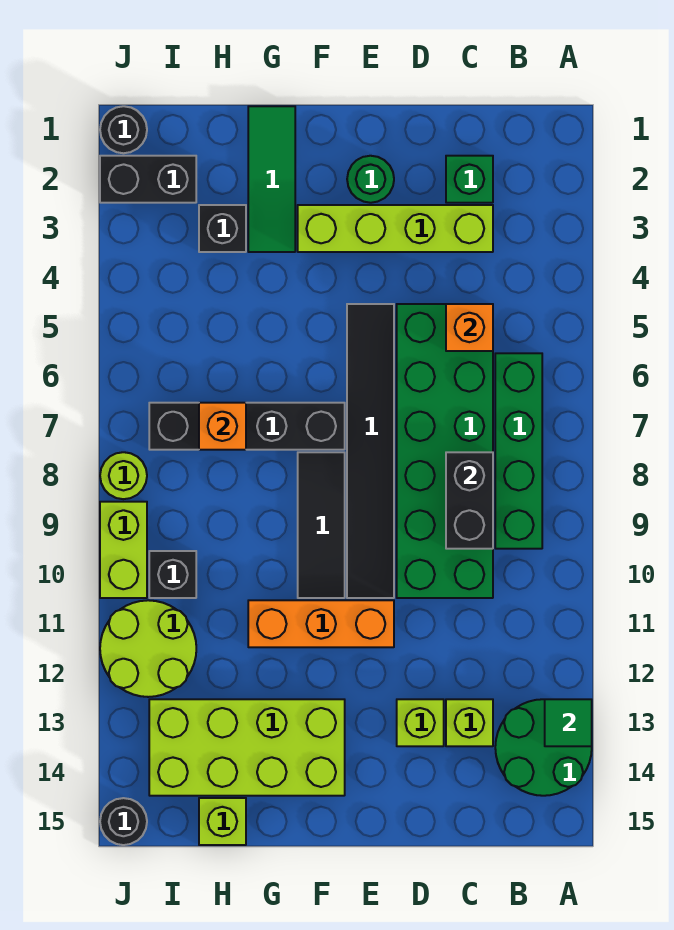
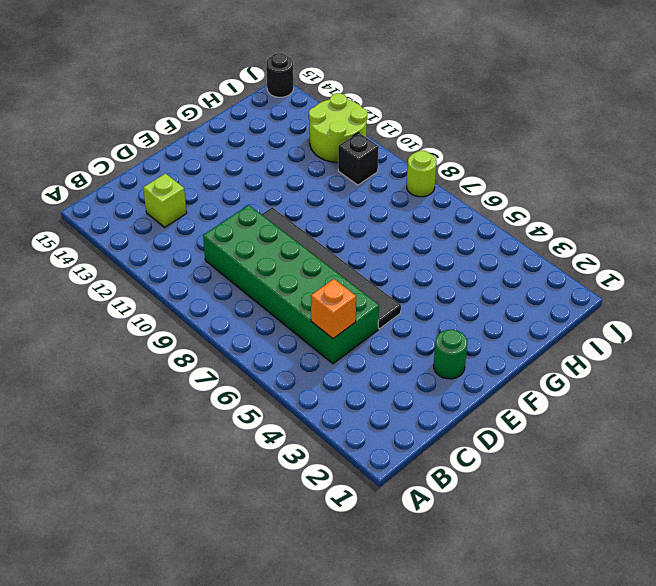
none -> green round brick A13:B14 level 1
none -> green brick B6:B9 level 1
none -> green brick C2 level 1

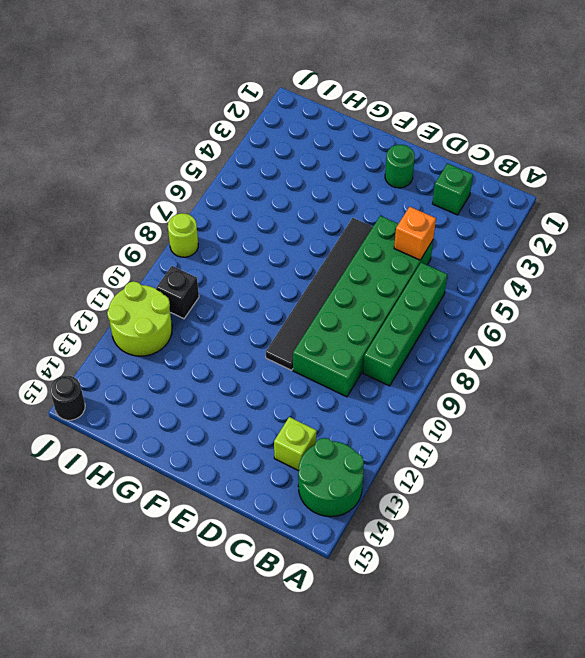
none -> lime brick C3:F3 level 1
none -> lime brick D13 level 1
none -> orange brick E11:G11 level 1

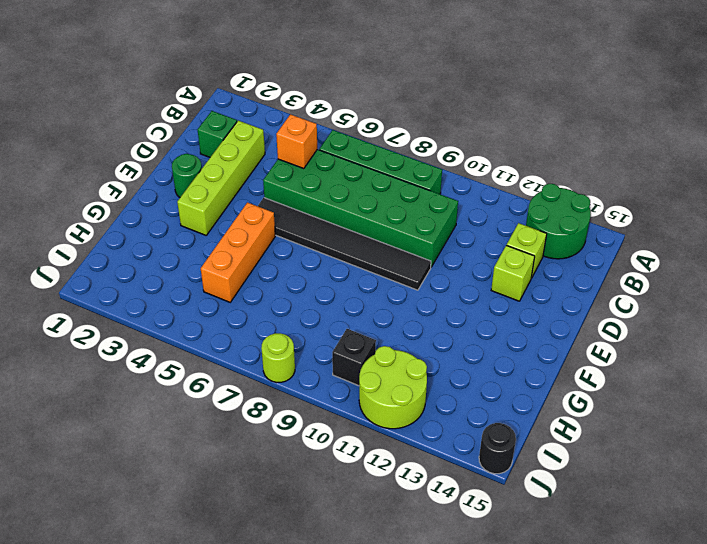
orange brick F5:H5 level 1 -> orange brick E11:G11 level 1
none -> black brick F7:I7 level 1
none -> black tile F8:F10 level 1
none -> lime brick F13:I14 level 1

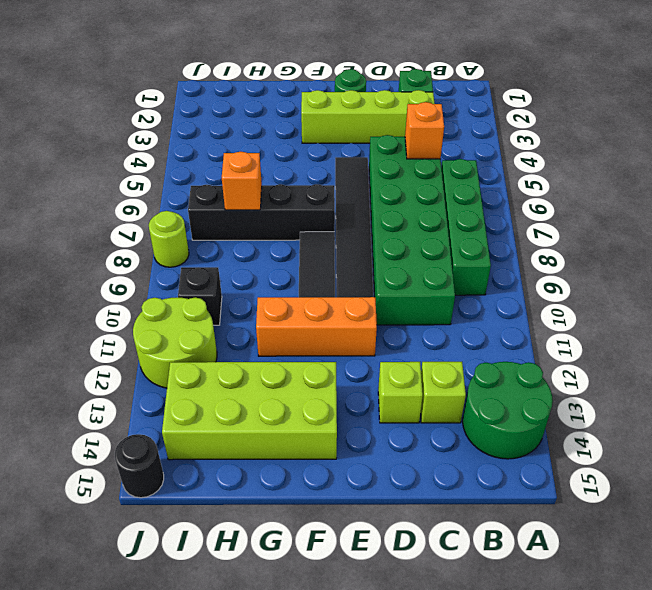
none -> green tile G1:G3 level 1
none -> black brick H3 level 1
none -> lime brick H15 level 1

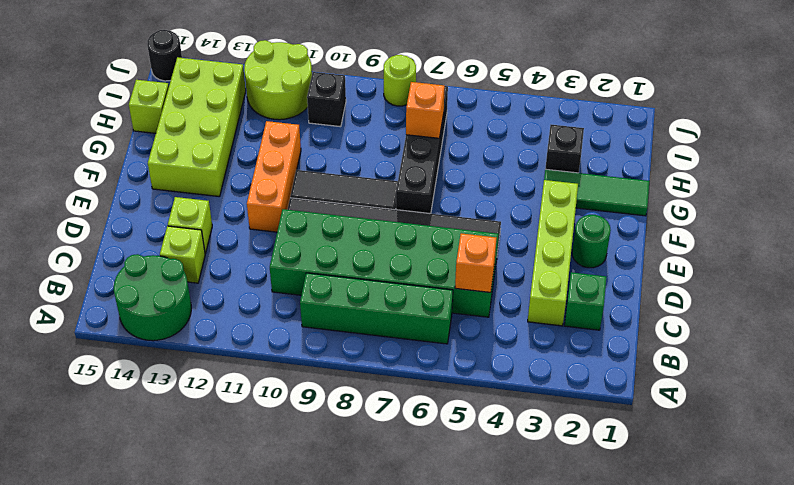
none -> black brick I2:J2 level 1
none -> black round brick J1 level 1
none -> lime brick J9:J10 level 1

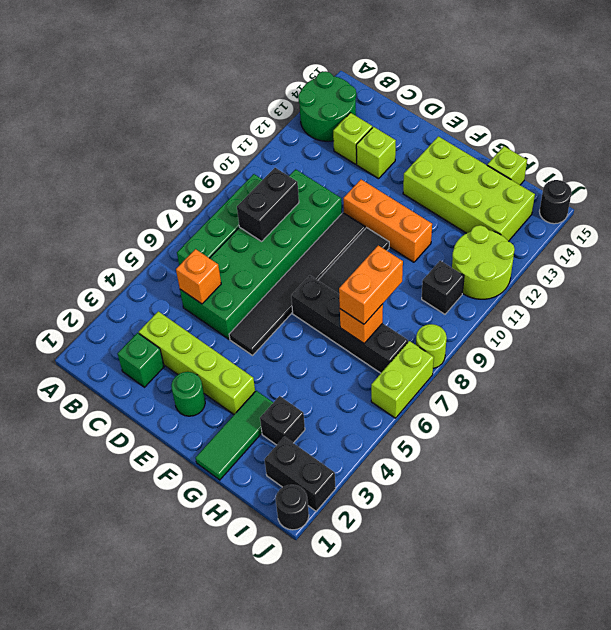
orange brick H7:H8 level 3 -> none
lime brick J6:J7 level 1 -> lime brick J9:J10 level 1
none -> green tile A13 level 2

